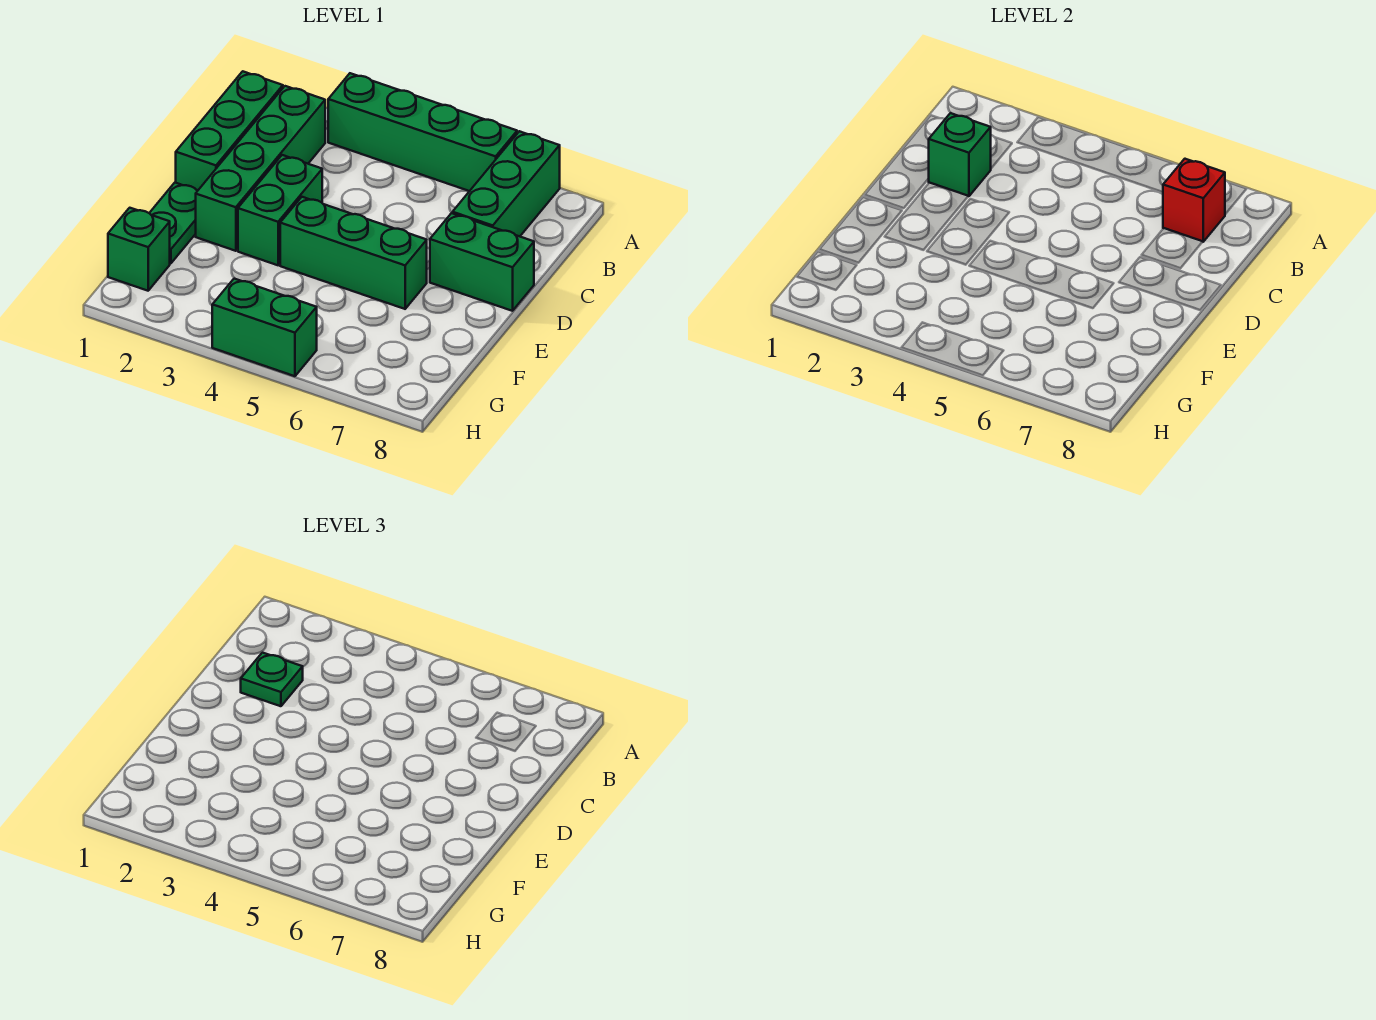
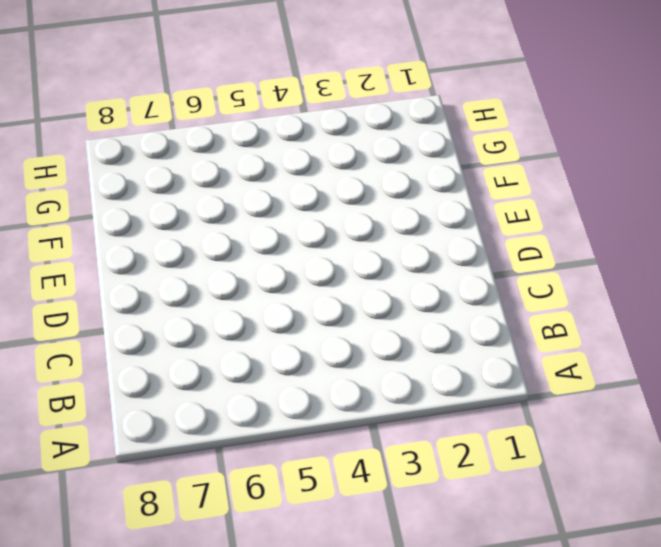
none -> green brick A3:A6 level 1
none -> green brick A7:C7 level 1
none -> green brick B1:D1 level 1

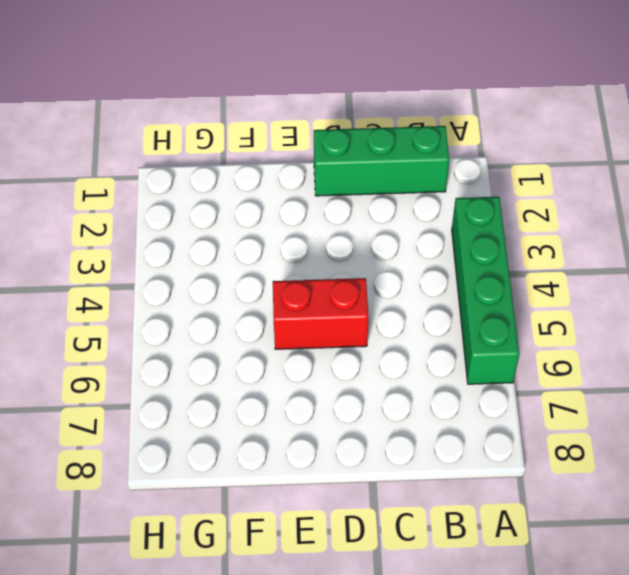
red brick D5:E5 level 1 -> green brick E4:E6 level 1
none -> green brick A7:C7 level 1
none -> green brick B2:E2 level 1
none -> green brick D3:E3 level 1

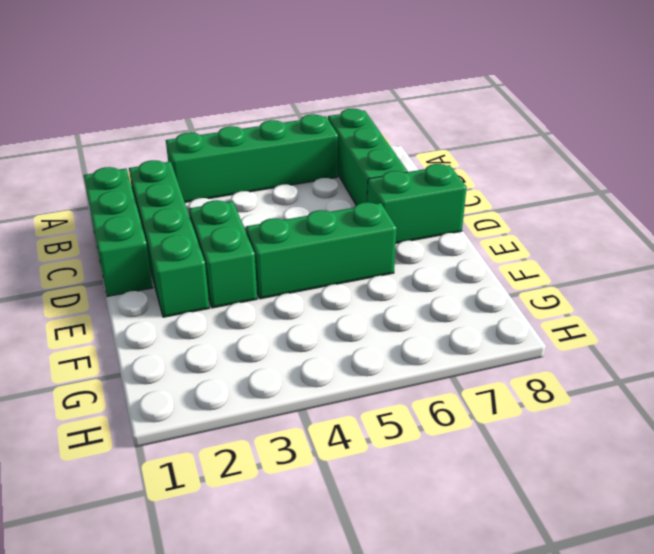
none -> green plate E1:F1 level 1
none -> green brick G1 level 1
none -> green brick H4:H5 level 1

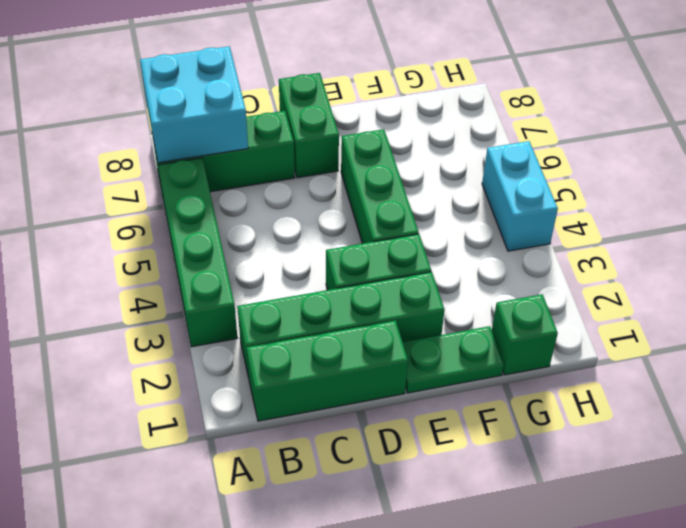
cyan brick A7:B8 level 2 -> red brick B7 level 2
cyan brick H4:H5 level 1 -> green brick H4:H5 level 1
none -> green brick C2 level 2
none -> green plate C2 level 3

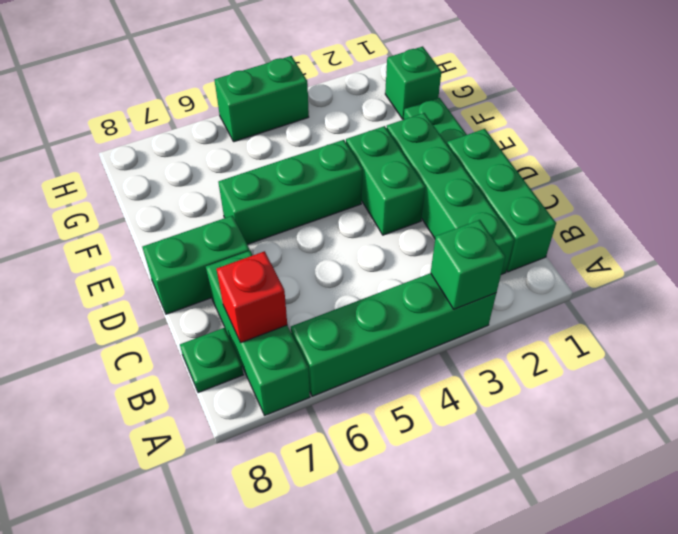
green brick A3 level 2 -> green brick C2 level 2
green plate B8 level 1 -> green plate C2 level 3

